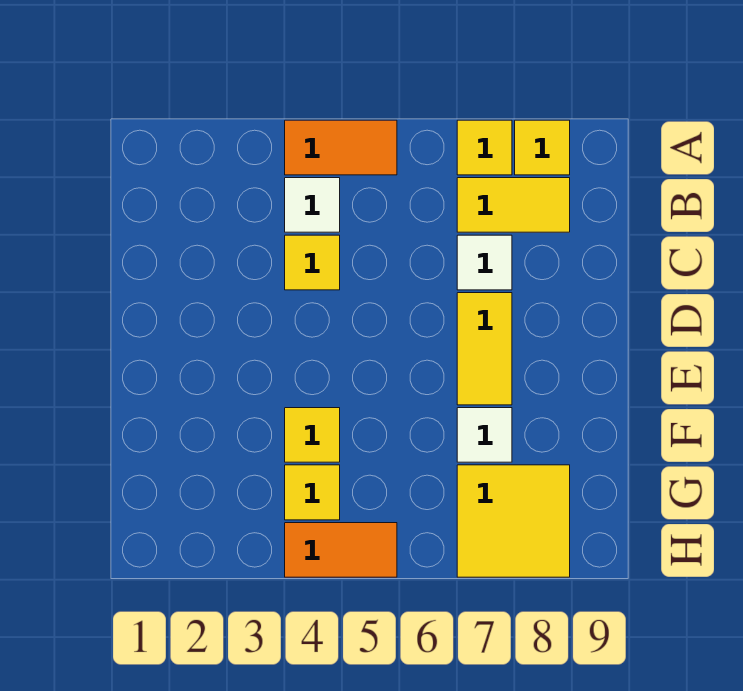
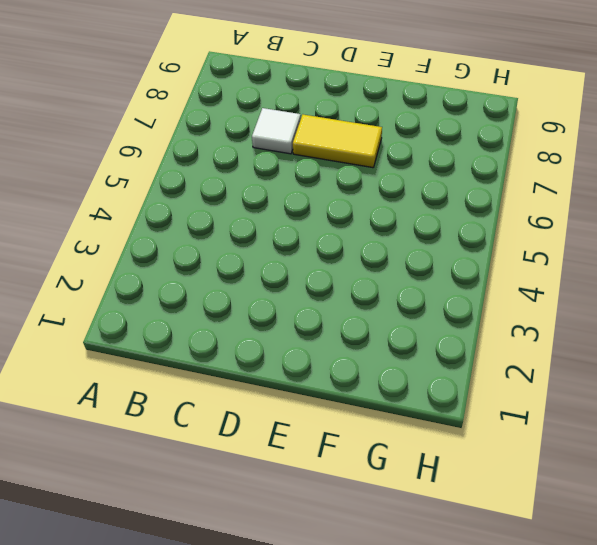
none -> orange tile A4:A5 level 1
none -> yellow tile A7 level 1
none -> yellow tile A8 level 1

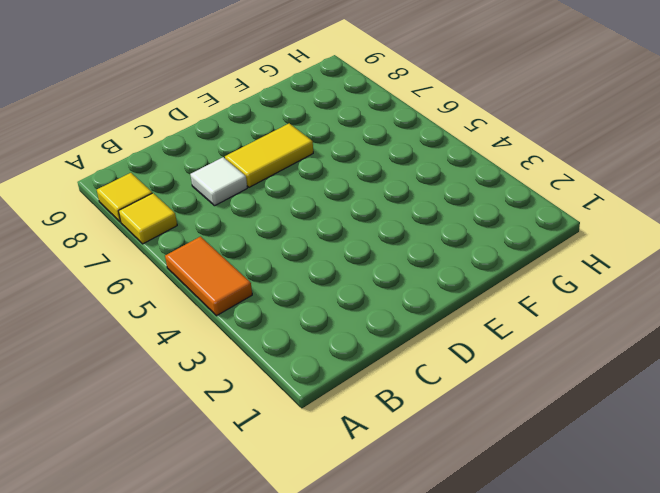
none -> white tile B4 level 1
none -> yellow tile B7:B8 level 1
none -> yellow tile C4 level 1

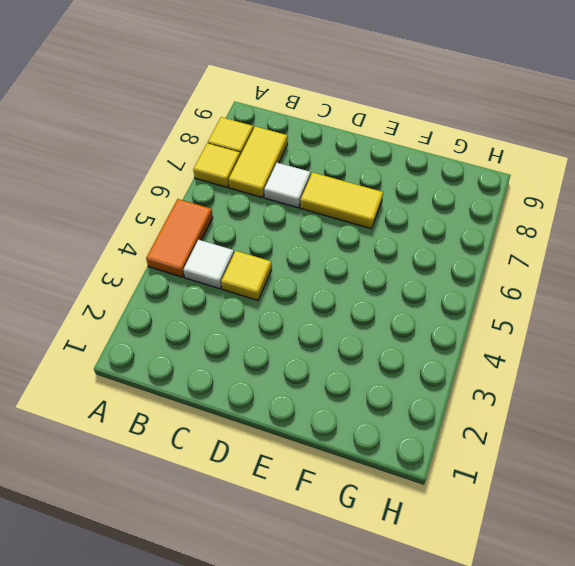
none -> yellow tile F4 level 1
none -> white tile F7 level 1
none -> yellow tile G4 level 1

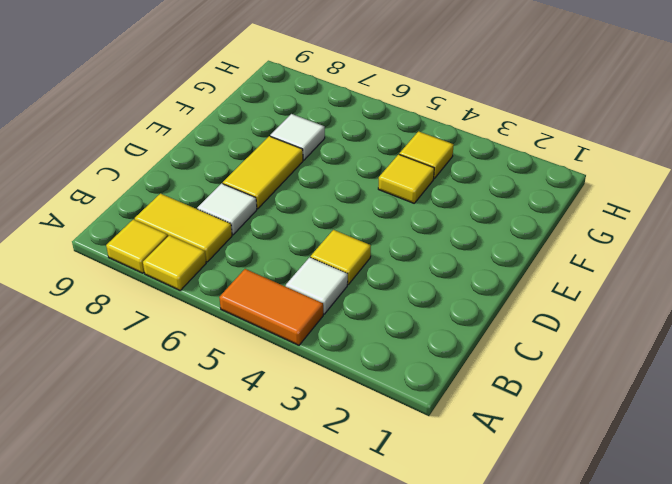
none -> yellow tile G7:H8 level 1
none -> orange tile H4:H5 level 1

